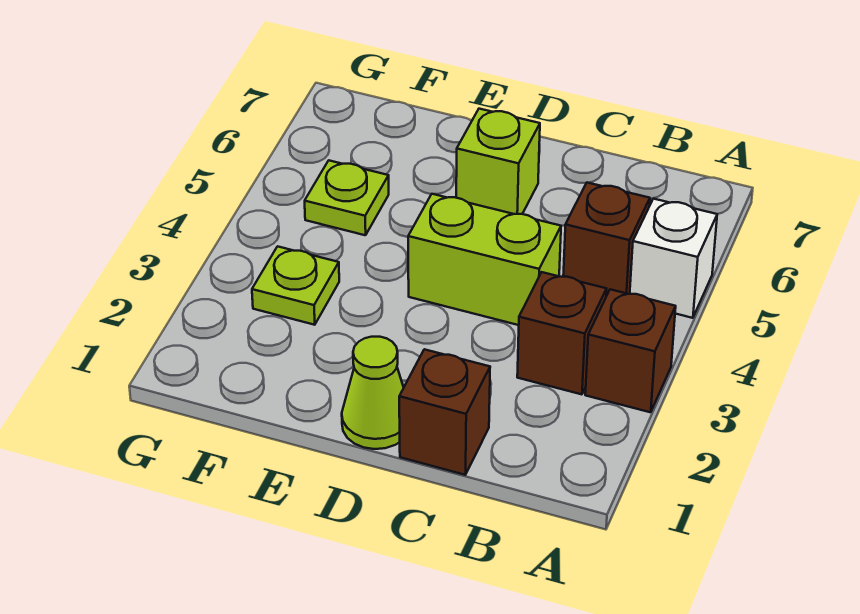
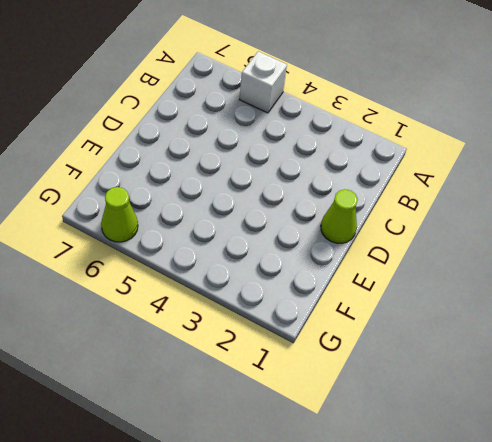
lime cone G6 level 1 -> none
none -> brown brick A3 level 1
none -> brown brick B3 level 1

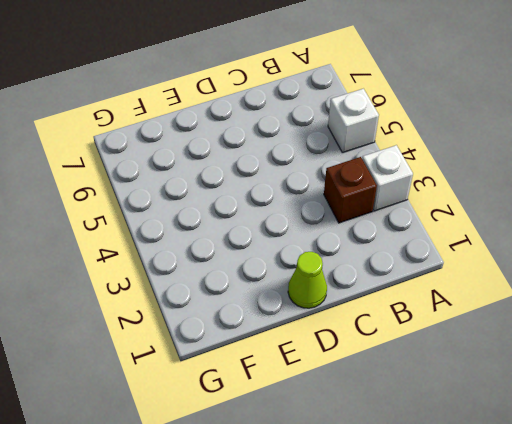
white brick A3 level 1 -> brown brick A3 level 1
none -> brown brick B5 level 1
none -> brown brick C1 level 1

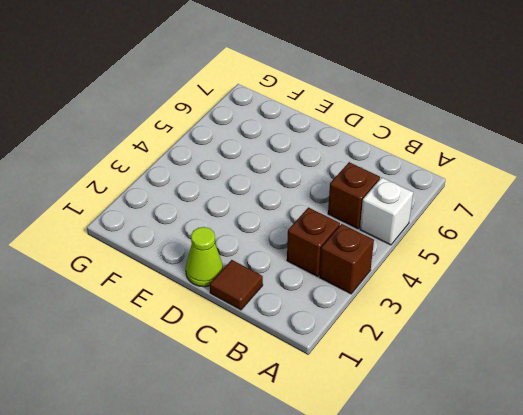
brown tile C1 level 1 -> brown brick C1 level 1
none -> lime brick C4:D4 level 1
none -> lime brick D6 level 1

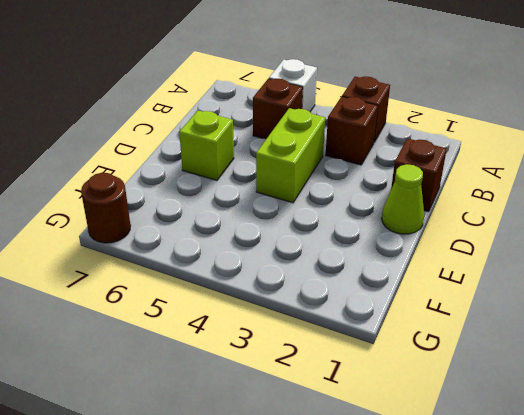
brown round brick G7 level 1 -> none
none -> lime plate F3 level 1
none -> lime plate F5 level 1

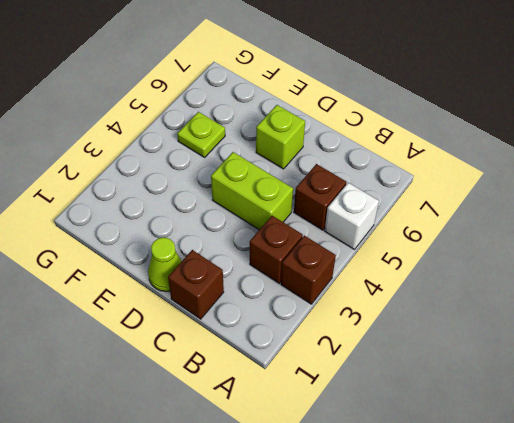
none -> lime plate F3 level 1

